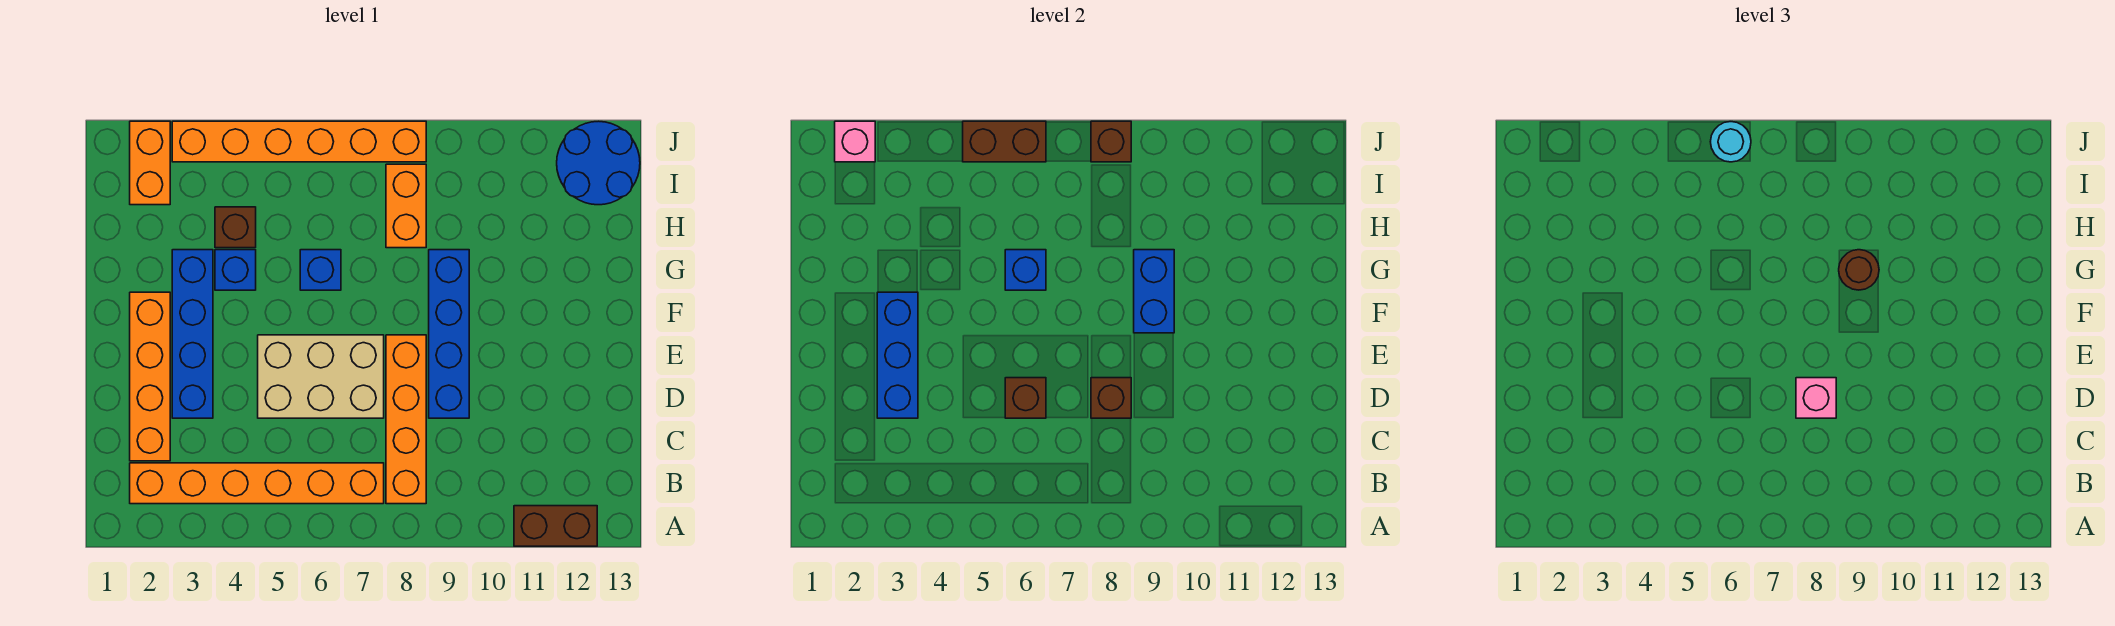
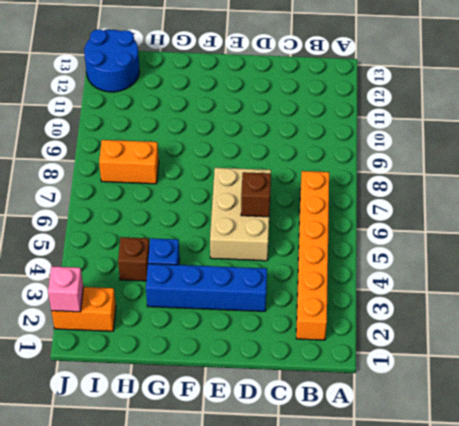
none -> brown brick A11:A12 level 1
none -> orange brick B8:E8 level 1
none -> orange brick C2:F2 level 1

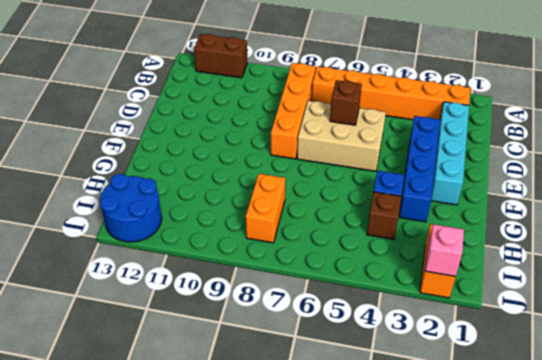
cyan brick C2:F2 level 1 -> orange brick C2:F2 level 1
none -> blue brick D9:G9 level 1
none -> blue brick G6 level 1
none -> orange brick J3:J8 level 1

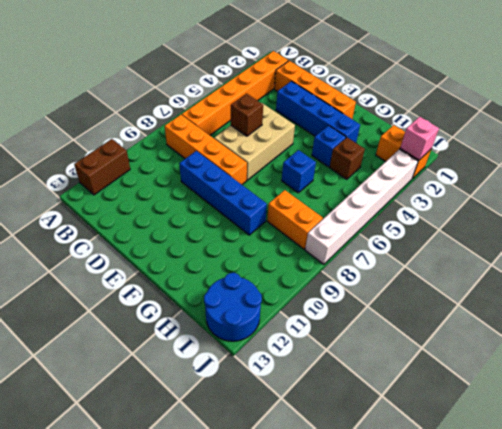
white brick J3:J8 level 1 -> orange brick J3:J8 level 1
none -> blue brick D3:F3 level 2
none -> brown brick D8 level 2
none -> blue brick F9:G9 level 2

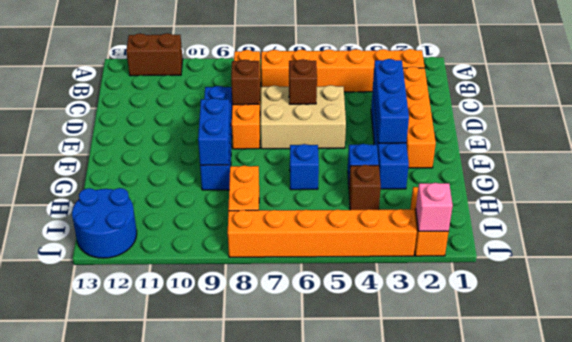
none -> blue brick G6 level 2
none -> brown brick J5:J6 level 2
none -> brown brick J8 level 2

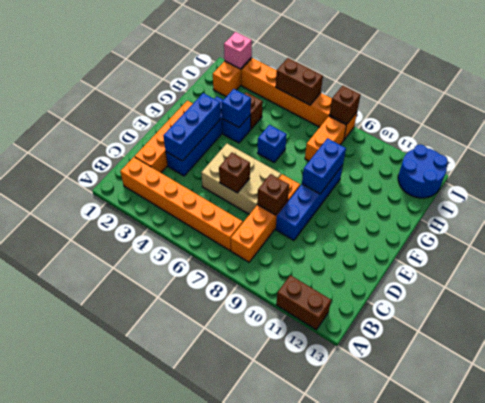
blue brick G4 level 2 -> blue brick G6 level 2
none -> pink brick D8 level 3
none -> brown round brick G9 level 3
none -> cyan round brick J6 level 3

